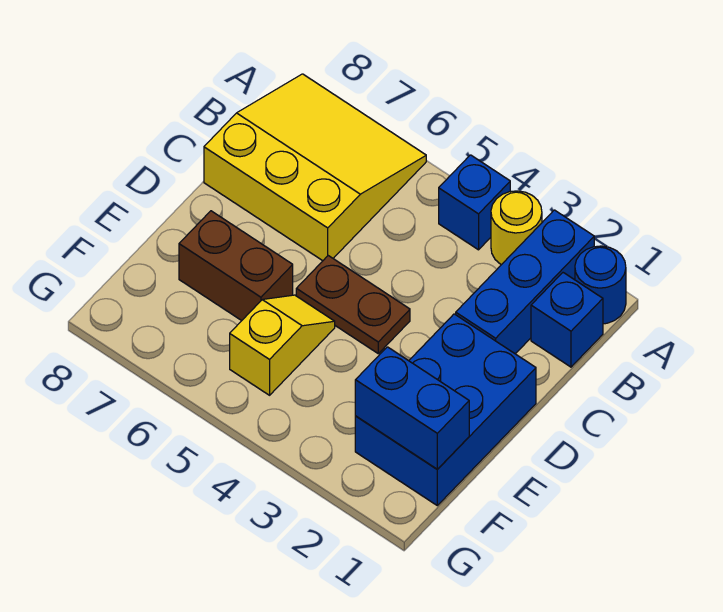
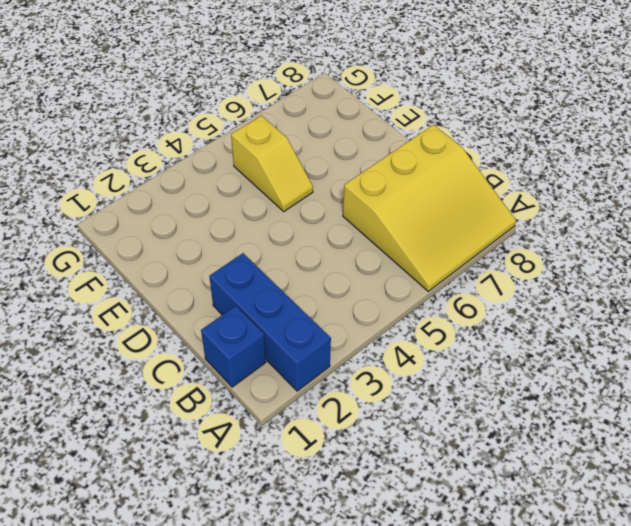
none -> blue round brick A1 level 1
none -> yellow round brick A3 level 1

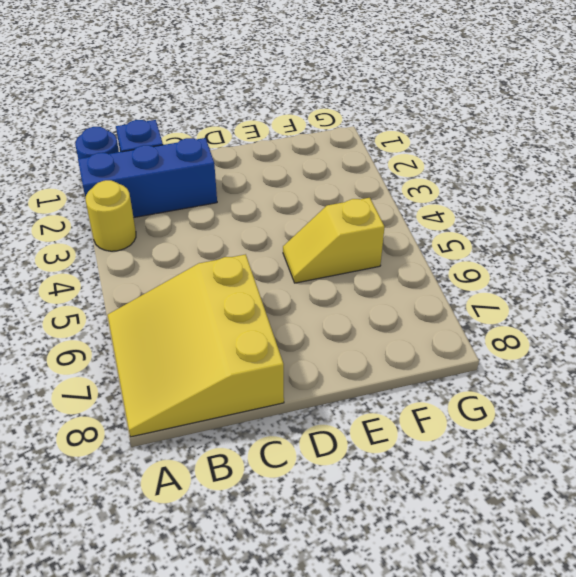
none -> blue brick A4 level 1
none -> blue brick D1:F2 level 1

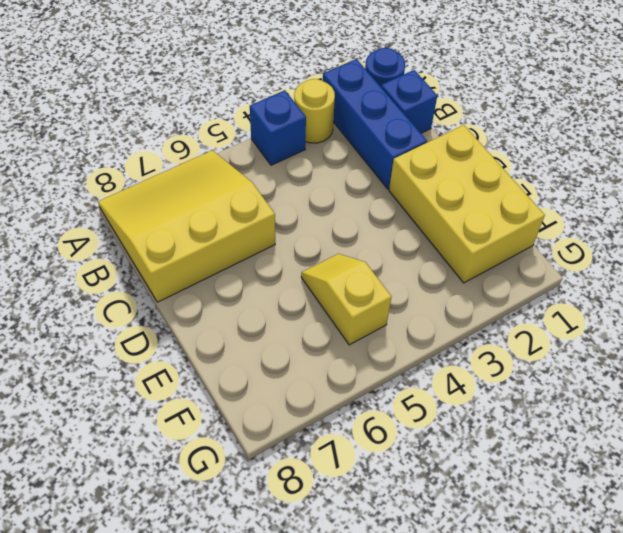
yellow brick D1:F2 level 1 -> blue brick D1:F2 level 1
none -> brown plate D4:D5 level 1
none -> brown brick E6:E7 level 1

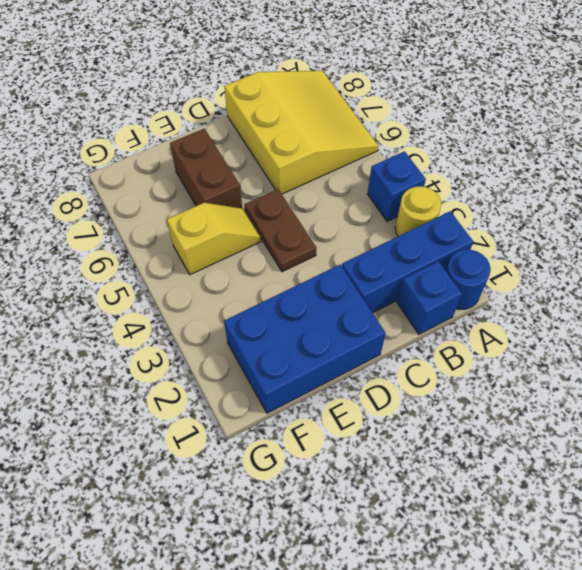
none -> blue brick F1:F2 level 2

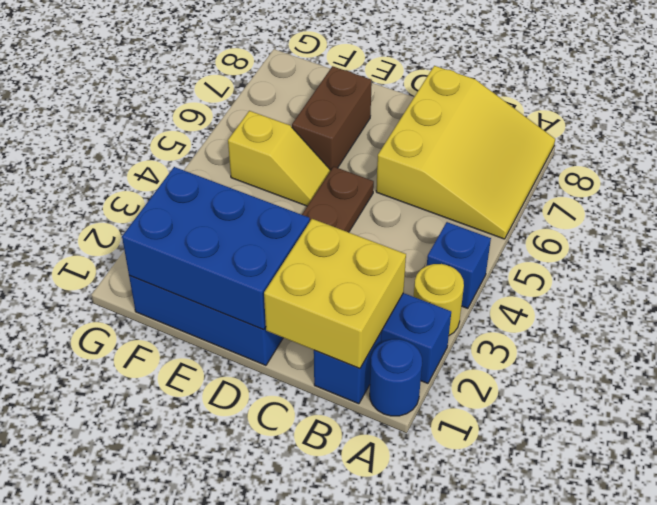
yellow brick B1:C2 level 2 -> none
blue brick D1:F2 level 2 -> blue brick F1:F2 level 2

